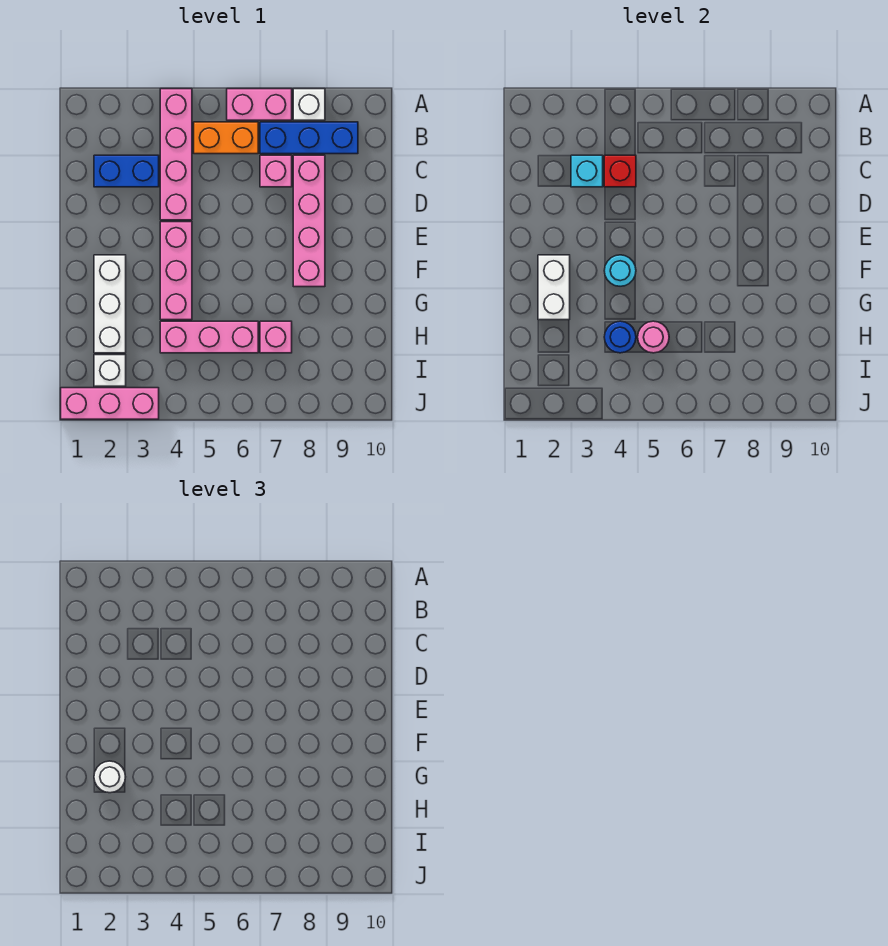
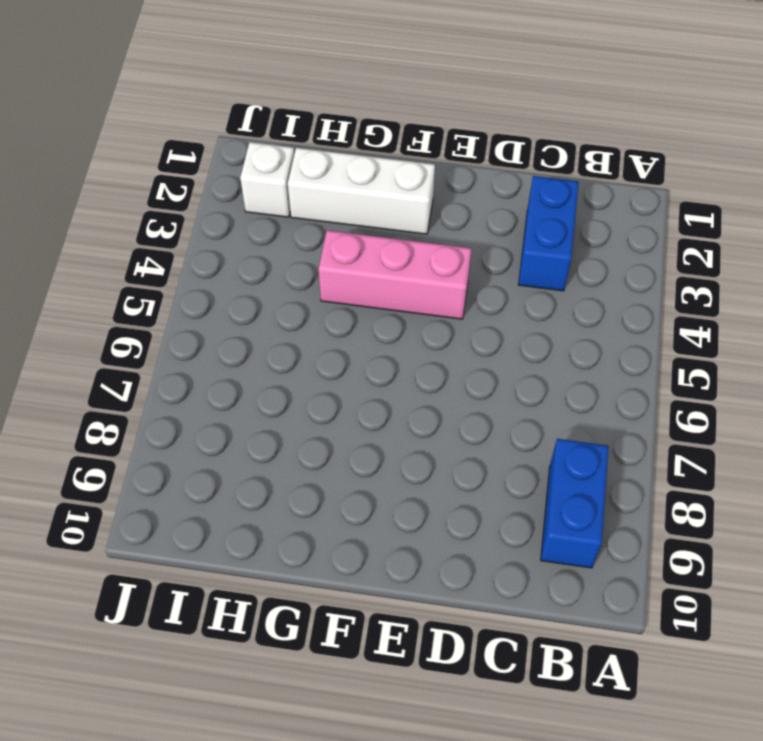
blue brick B8:B9 level 1 -> blue brick B7:B9 level 1
none -> pink brick A4:D4 level 1
none -> pink brick A6:A7 level 1
none -> white brick A8 level 1

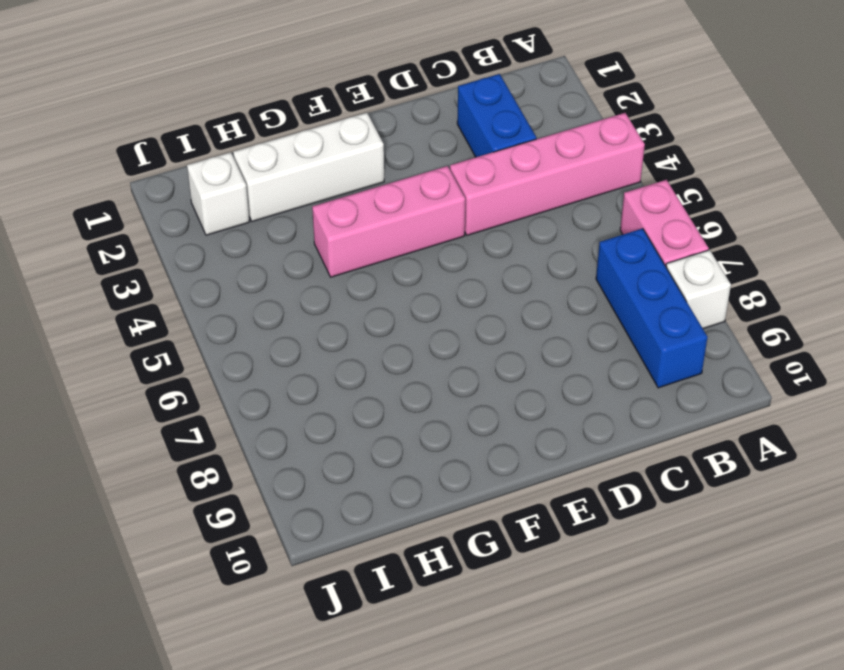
none -> orange brick B5:B6 level 1
none -> pink brick C7 level 1
none -> pink brick C8:F8 level 1

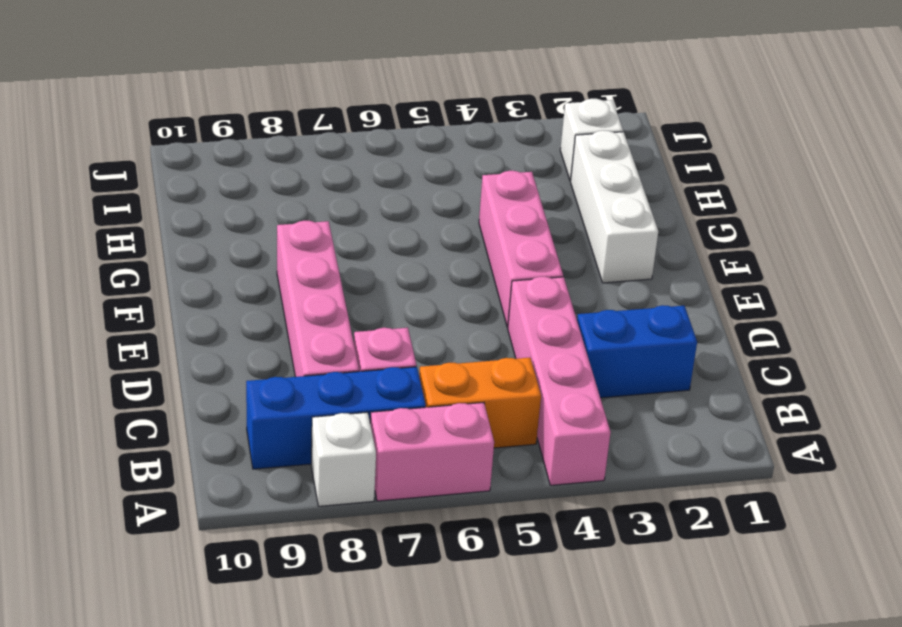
none -> pink brick H4:H6 level 1
none -> pink brick H7 level 1
none -> pink brick J1:J3 level 1

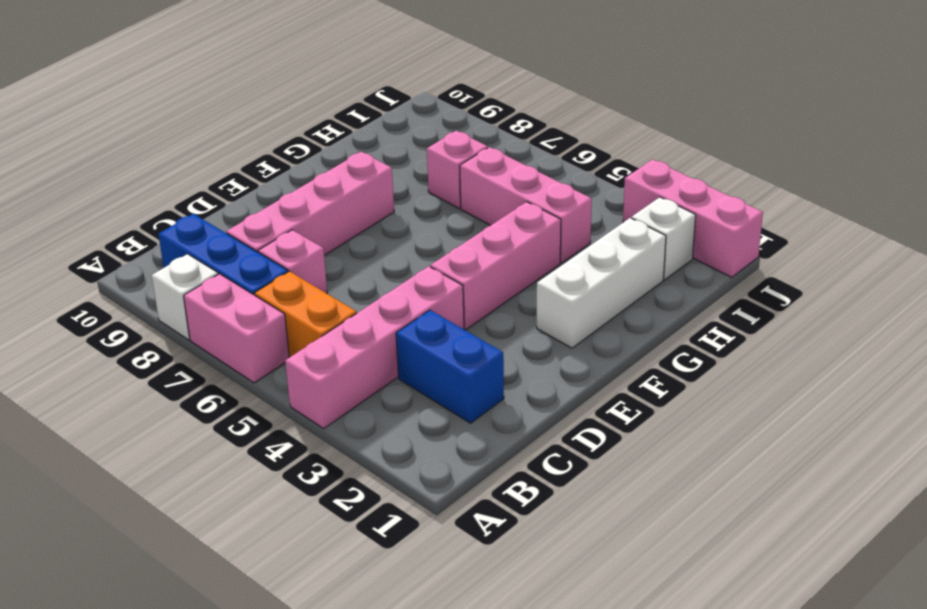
none -> cyan brick C3 level 2
none -> red brick C4 level 2
none -> white brick F2:G2 level 2

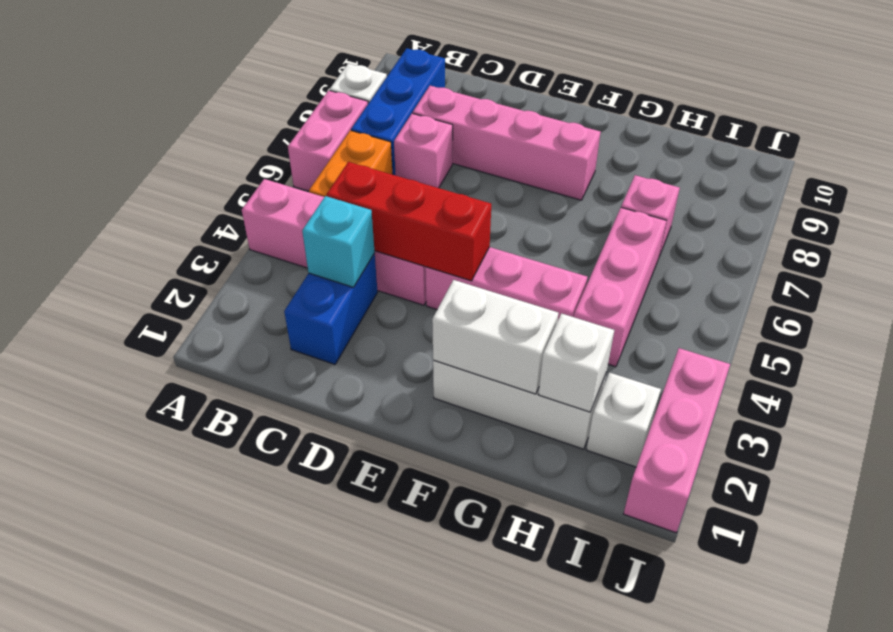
red brick C4:E4 level 2 -> red brick C4 level 2
white brick H2 level 2 -> none
none -> cyan round brick F4 level 2
none -> blue round brick H4 level 2
none -> pink round brick H5 level 2

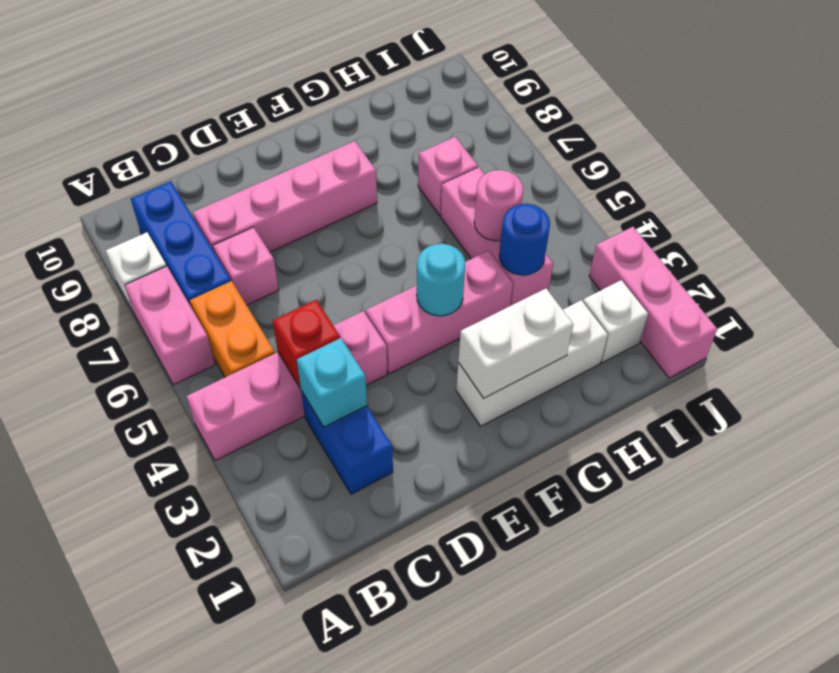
none -> white round brick G2 level 3

